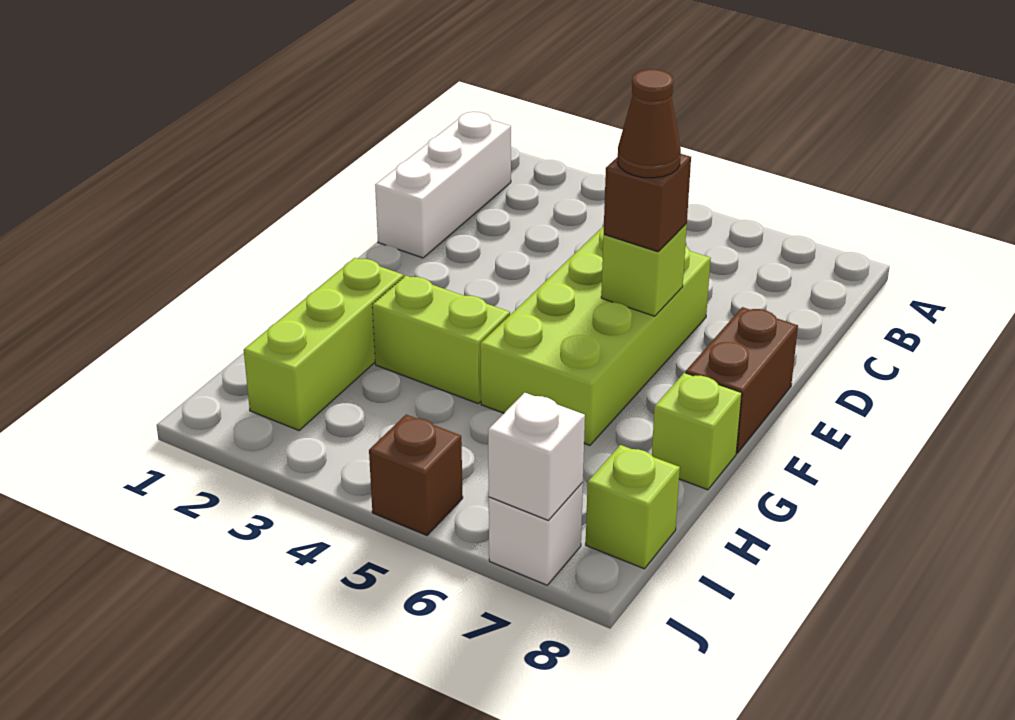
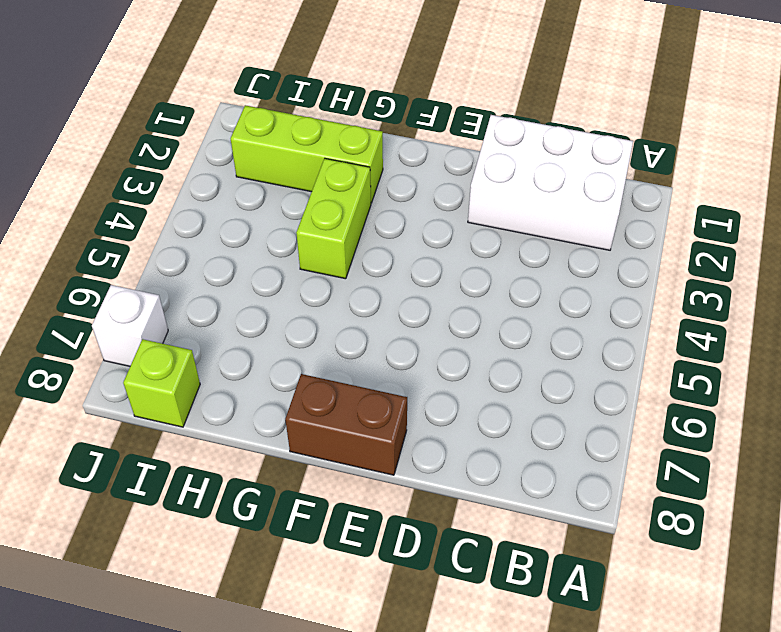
white brick B1:D2 level 1 -> white brick B1:D1 level 1
none -> lime brick D5:G6 level 1
none -> lime brick G8 level 1
none -> brown brick J5 level 1

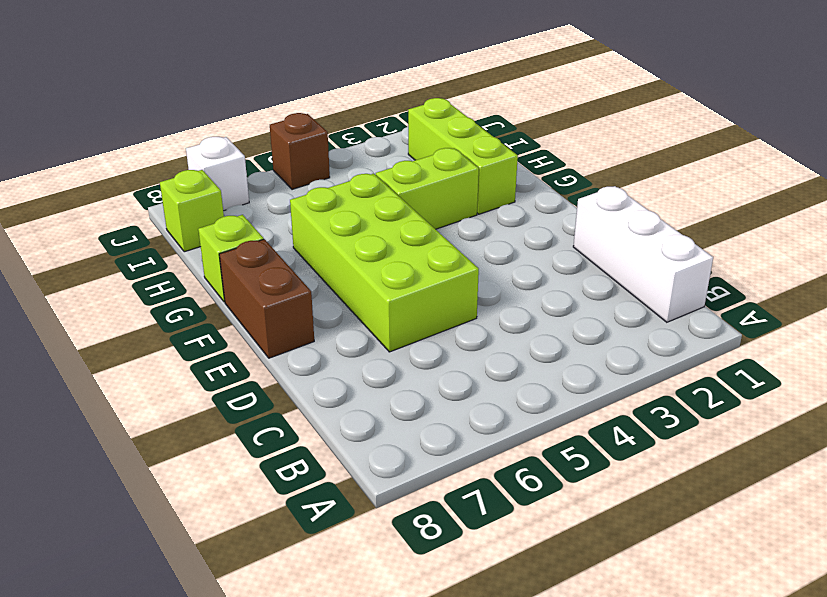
none -> lime brick E6 level 2
none -> white brick J7 level 2
none -> brown brick E6 level 3

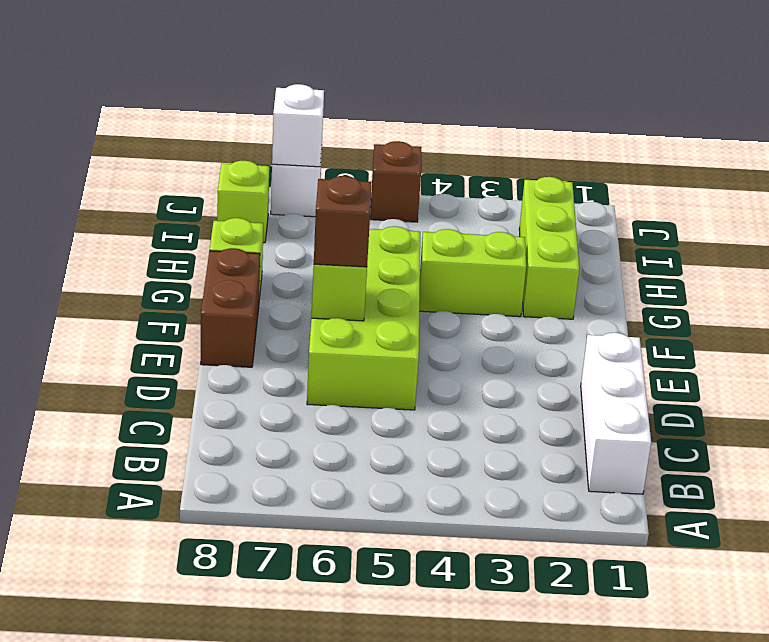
none -> brown cone E6 level 4

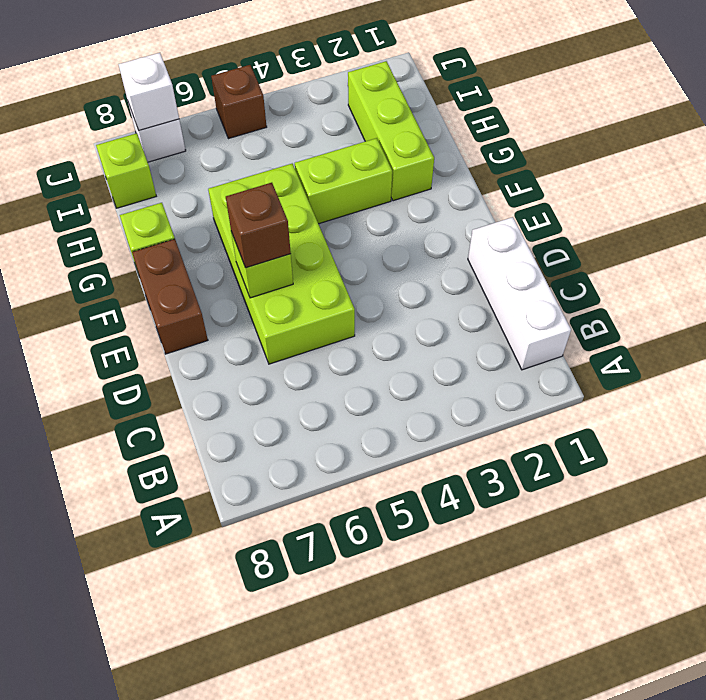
none -> brown cone E6 level 4

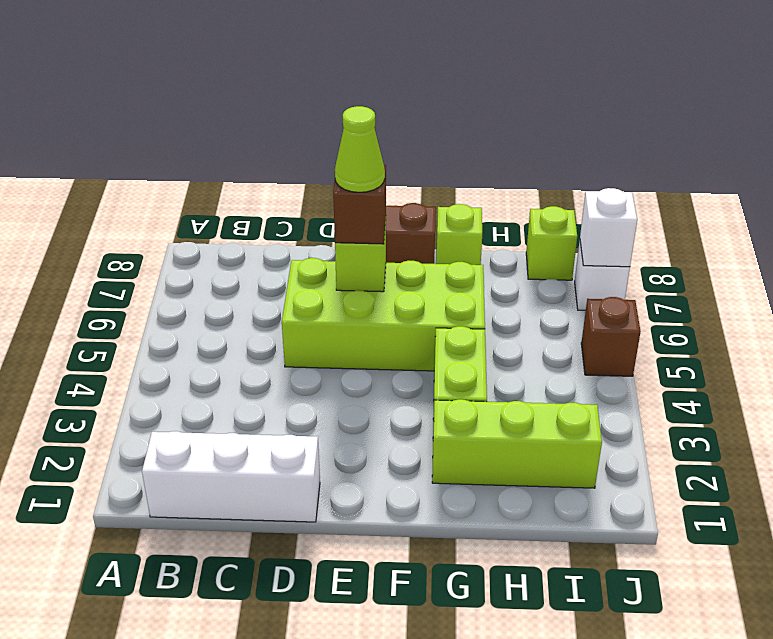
lime cone E6 level 4 -> brown cone E6 level 4

